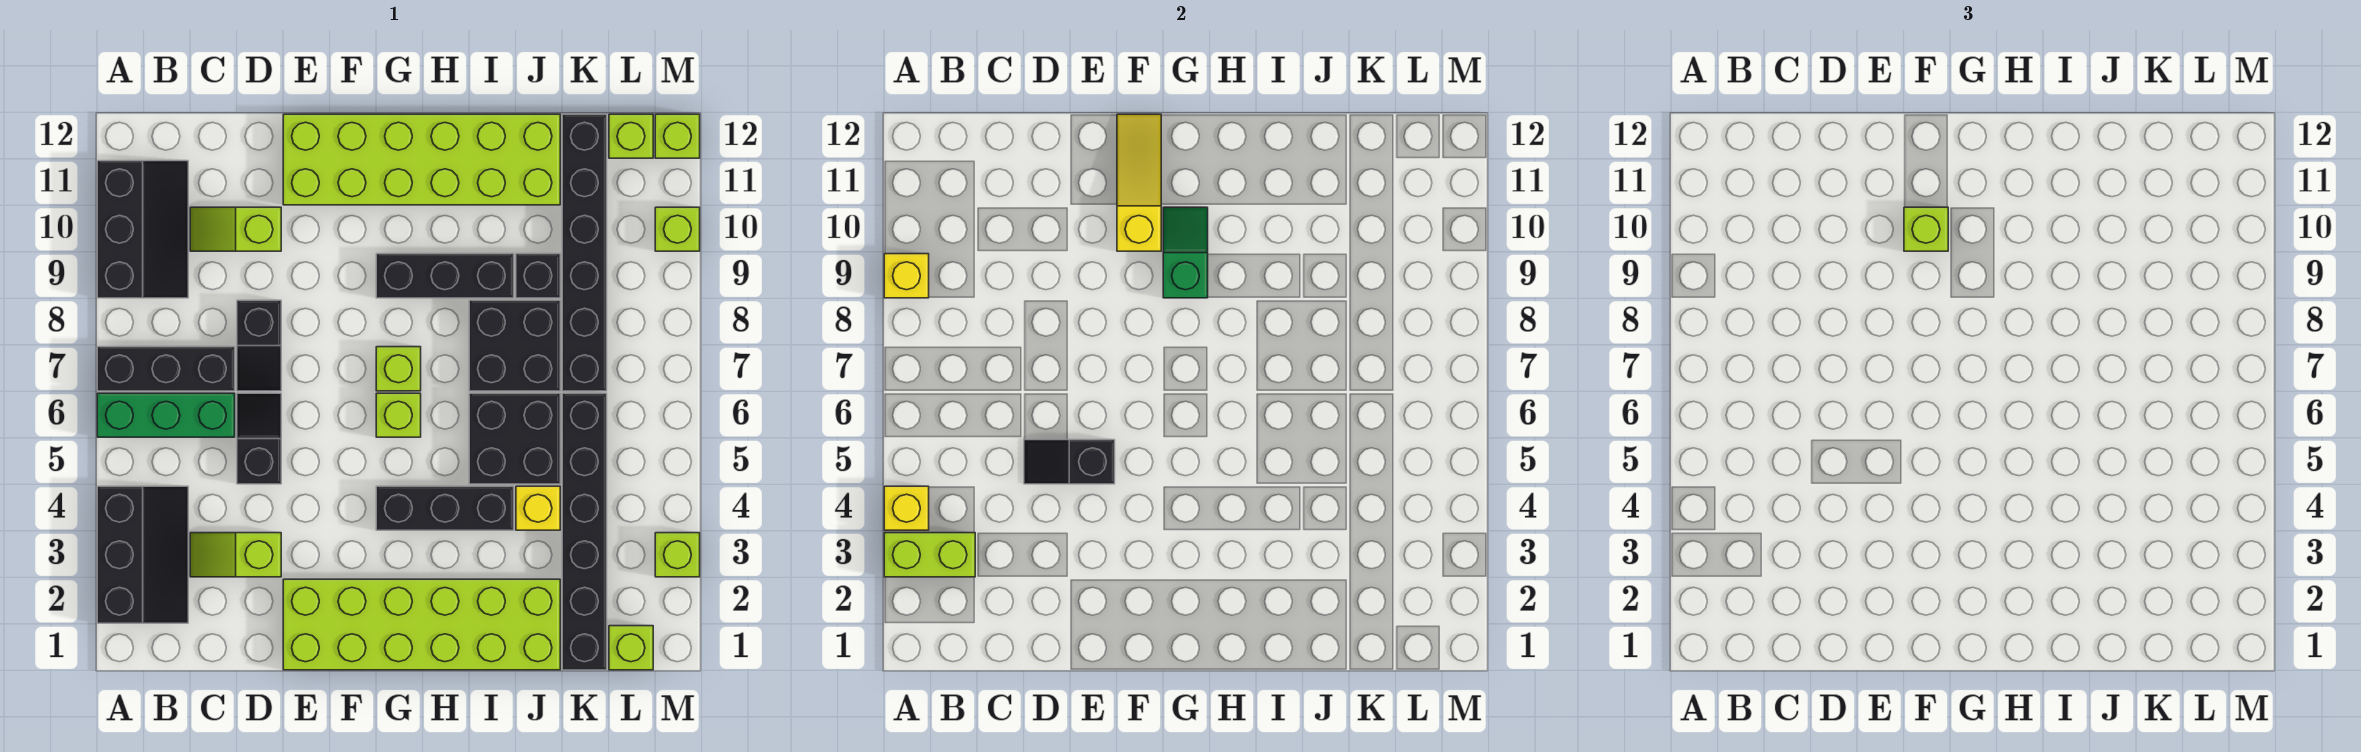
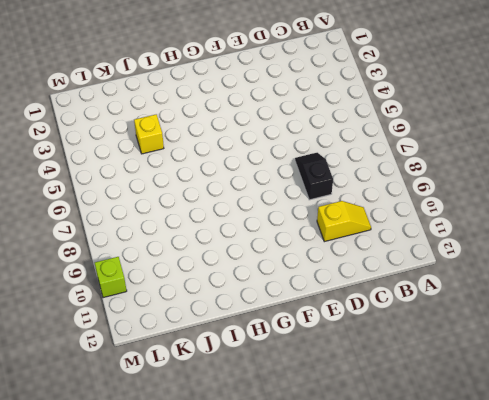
yellow slope C10:D10 level 1 top D -> lime slope C10:D10 level 1 top D
none -> black slope A2:B4 level 1 top A
none -> green brick A6:C6 level 1
none -> black brick A7:C7 level 1
none -> black slope A9:B11 level 1 top A

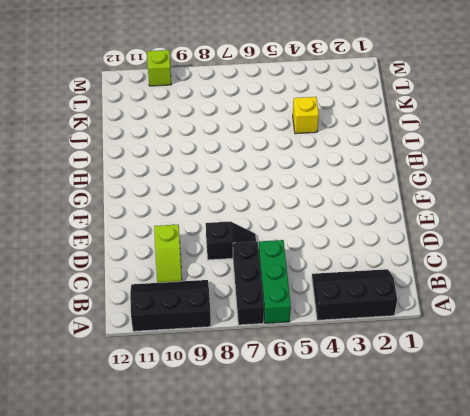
none -> lime slope C3:D3 level 1 top D
none -> black slope D5:D6 level 1 top 5
none -> lime brick E1:J2 level 1
none -> lime brick E11:J12 level 1

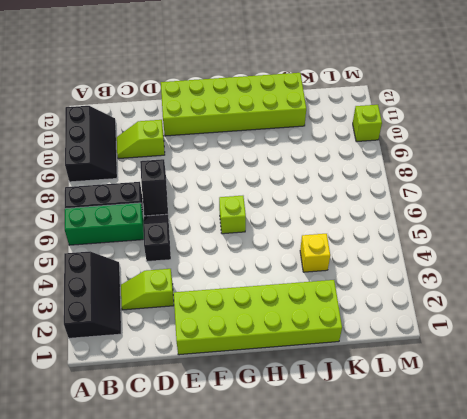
none -> black brick G4:I4 level 1
none -> lime brick G7 level 1
none -> black brick G9:I9 level 1
none -> black brick I5:J6 level 1

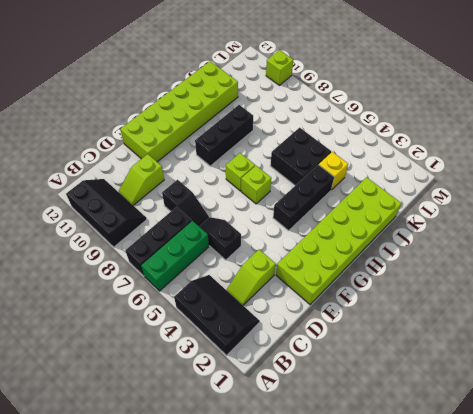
none -> black brick I7:J8 level 1
none -> black brick J9 level 1
none -> black brick K1:K6 level 1
none -> black brick K7:K12 level 1

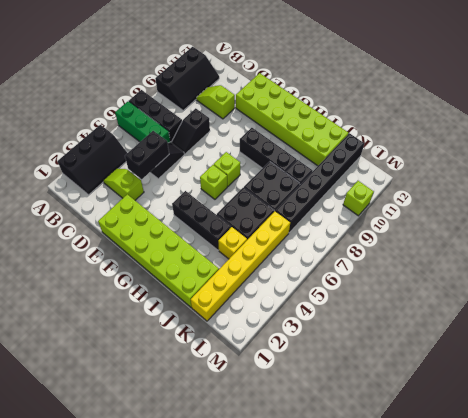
black brick D4:D5 level 2 -> black slope D5:E5 level 2 top E
yellow brick K1:K6 level 1 -> black brick K1:K6 level 1
none -> lime brick L1 level 1
none -> lime brick L12 level 1
none -> lime brick M3 level 1
none -> lime brick M12 level 1

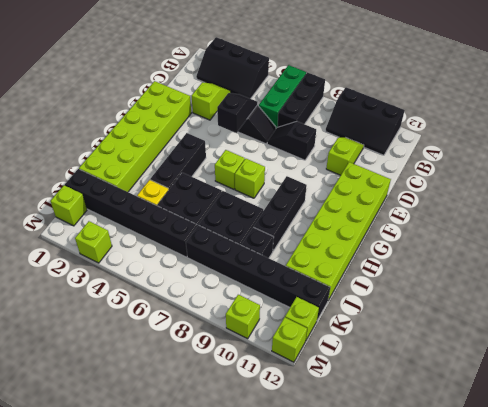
none -> lime brick A3:B3 level 2
none -> yellow brick A4 level 2
none -> yellow brick A9 level 2
none -> yellow slope F10:F12 level 2 top 10

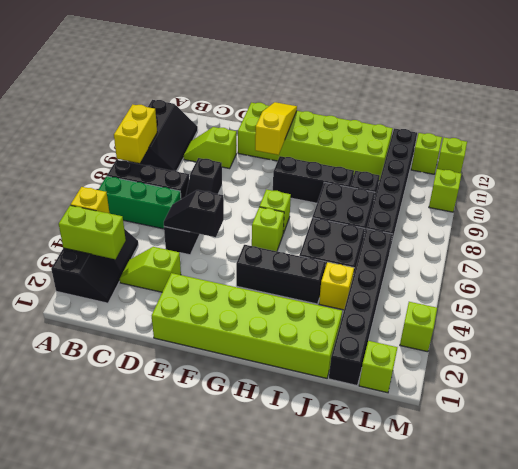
yellow brick A8:A9 level 2 -> yellow brick A9 level 2
none -> green slope G9:G10 level 2 top 9
none -> lime brick F10 level 3

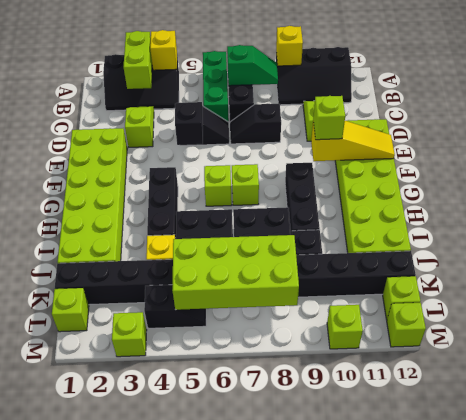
green slope B7:B8 level 2 top 7 -> green slope G9:G10 level 2 top 9
lime brick K5:L8 level 2 -> none
black slope L4:L5 level 1 top 4 -> none

